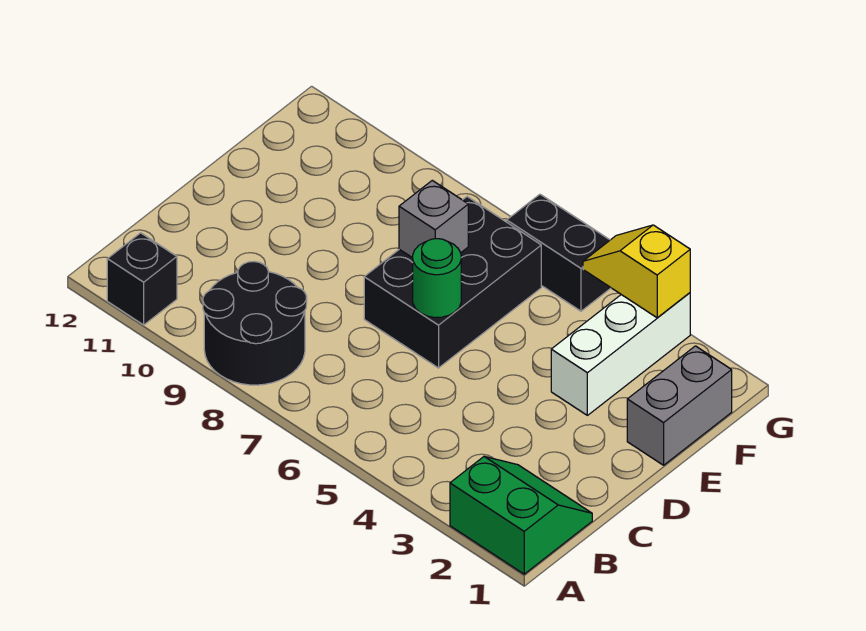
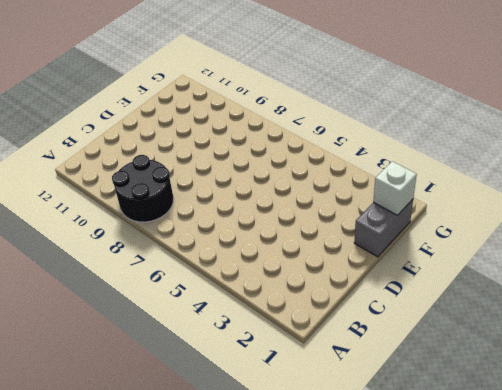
white brick F1 level 2 -> none
none -> green slope A1:B2 level 1 top A
none -> black brick A11 level 1

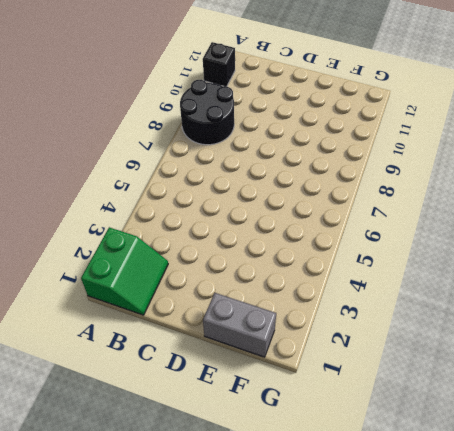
none -> black brick D6:F7 level 1
none -> white brick E3:G3 level 1

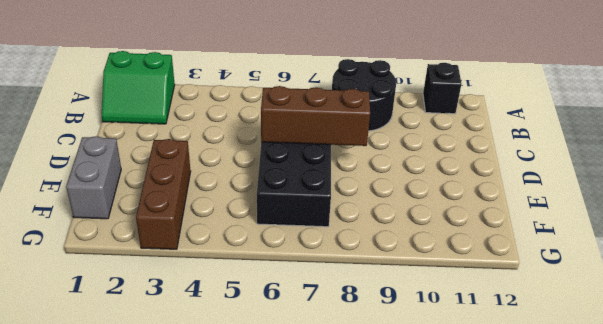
brown brick D6:D8 level 2 -> green round brick D6 level 2
brown brick E3:G3 level 1 -> white brick E3:G3 level 1
none -> black brick G5:G6 level 1
none -> grey brick E7 level 2

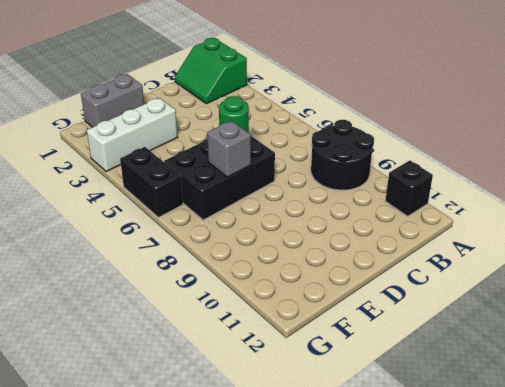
none -> yellow slope G3:G4 level 2 top 3

